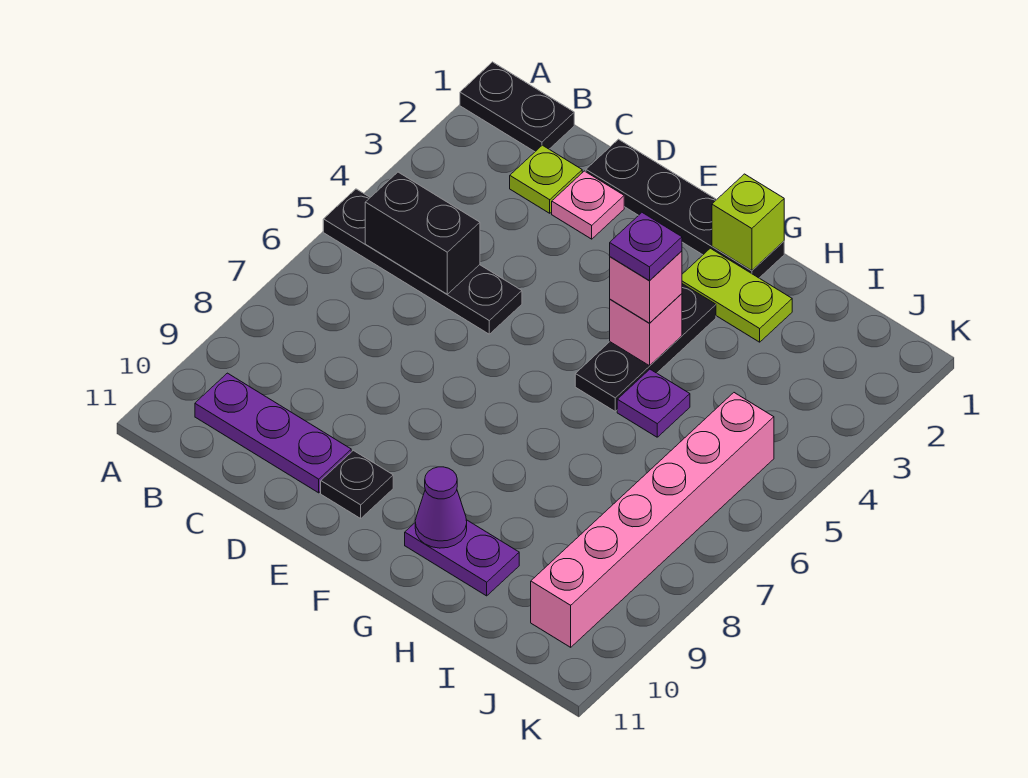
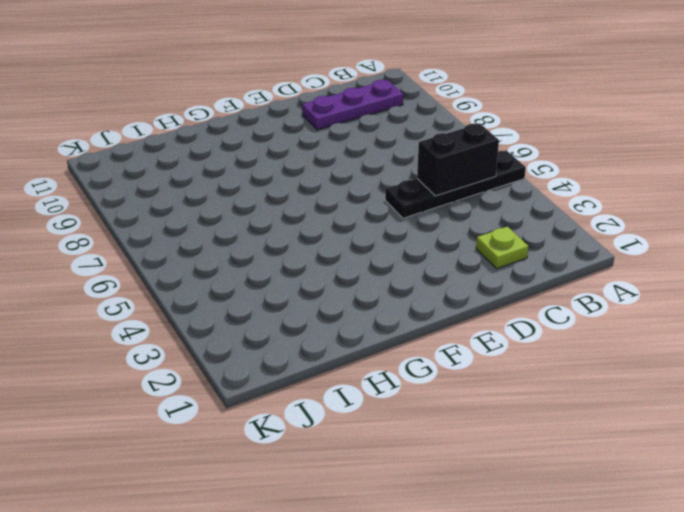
none -> black plate A1:B1 level 1
none -> black plate D1:G1 level 1
none -> pink plate D2 level 1

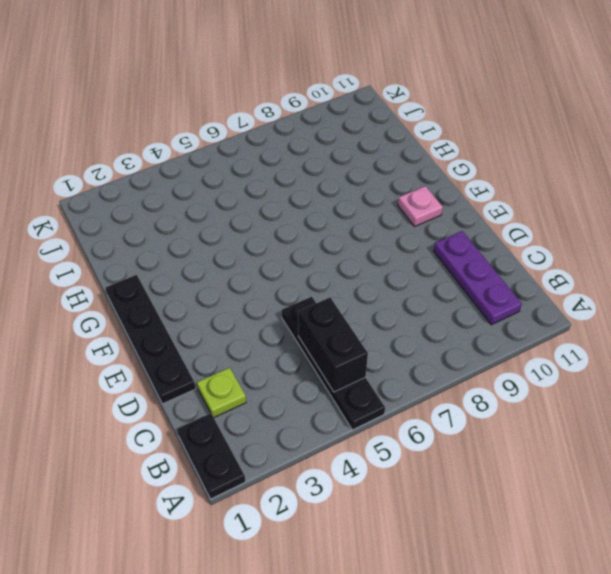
pink plate F10 level 1 -> pink plate D2 level 1
none -> black plate E10 level 1
none -> lime plate G2:H2 level 1
none -> black plate G3:G5 level 1

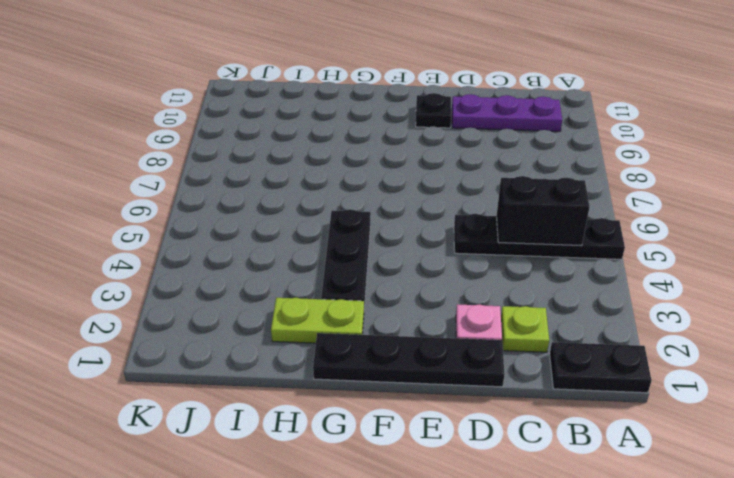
none -> purple plate G10:H10 level 1
none -> purple plate H5 level 1
none -> pink brick J5:J10 level 1

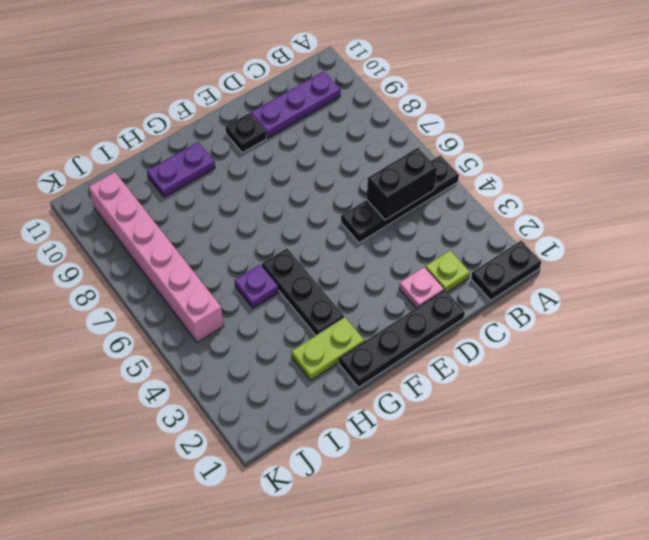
none -> lime brick G1 level 2
none -> pink brick G4 level 2
none -> purple cone G10 level 2

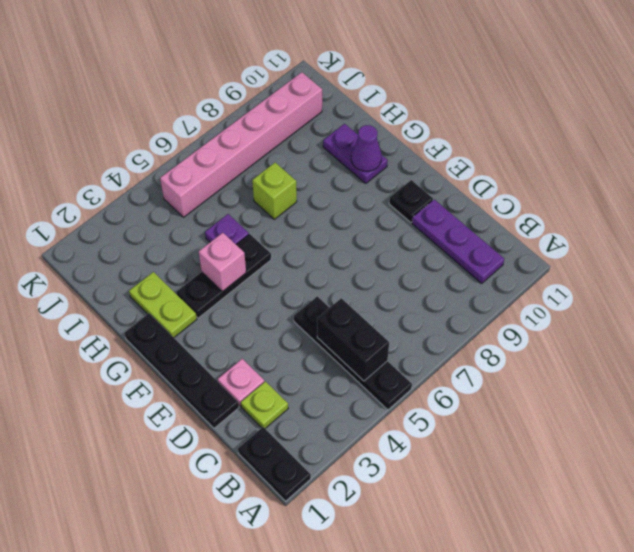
lime brick H7 level 1 -> lime brick G1 level 2
none -> pink brick G4 level 3
none -> purple plate G4 level 4

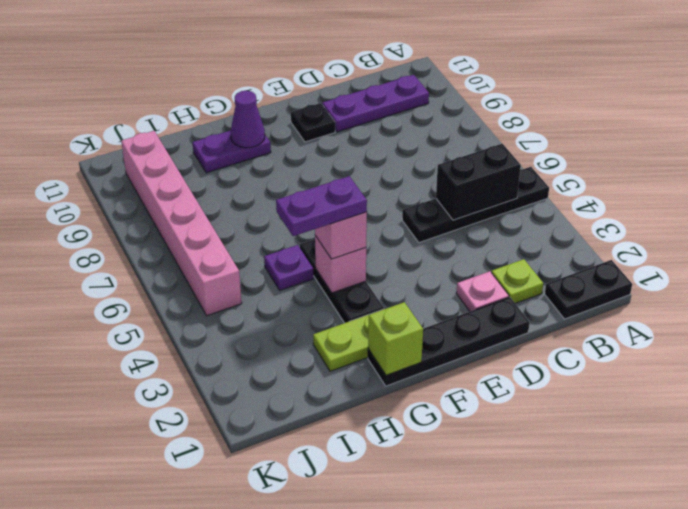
purple plate G4:H4 level 4 -> purple plate G4 level 4

